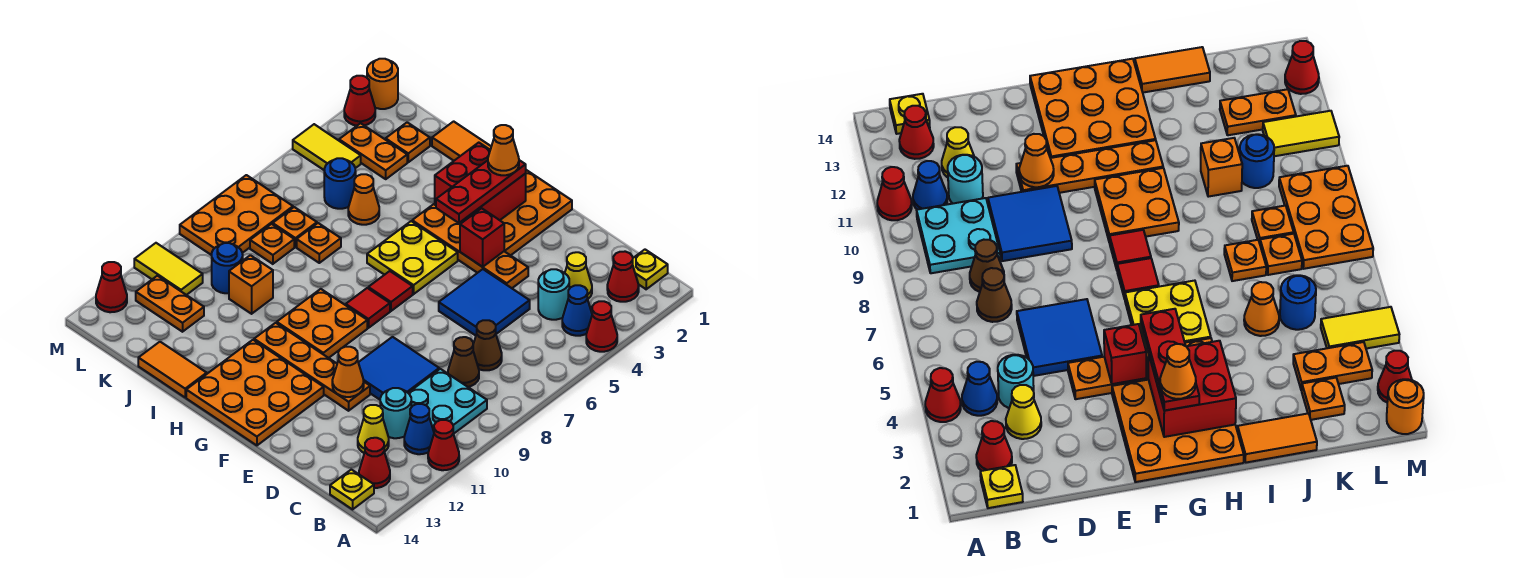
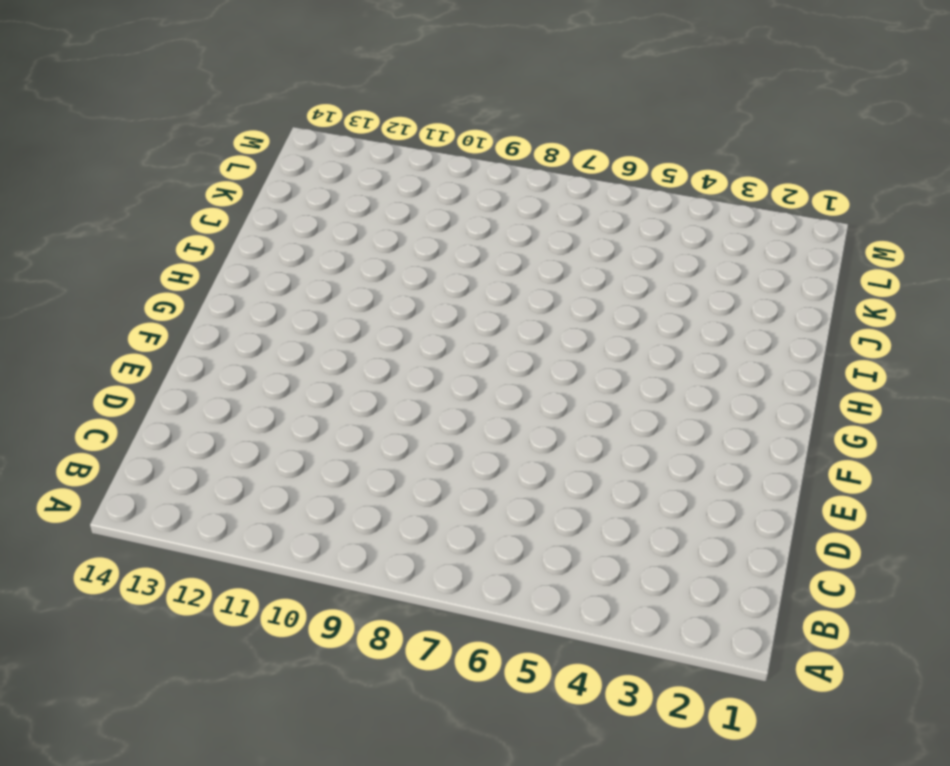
none -> red cone A4 level 1
none -> red cone A11 level 1
none -> yellow plate B1 level 1
none -> red cone B2 level 1

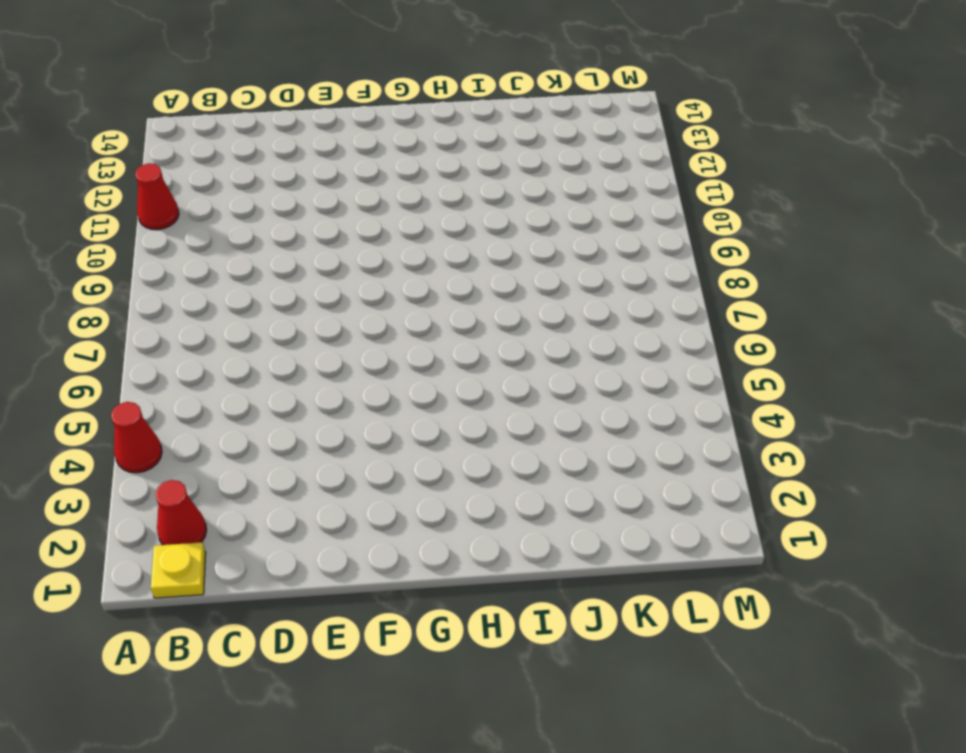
none -> blue cone B4 level 1
none -> cyan plate B9:C10 level 1
none -> blue cone B11 level 1
none -> red cone B13 level 1

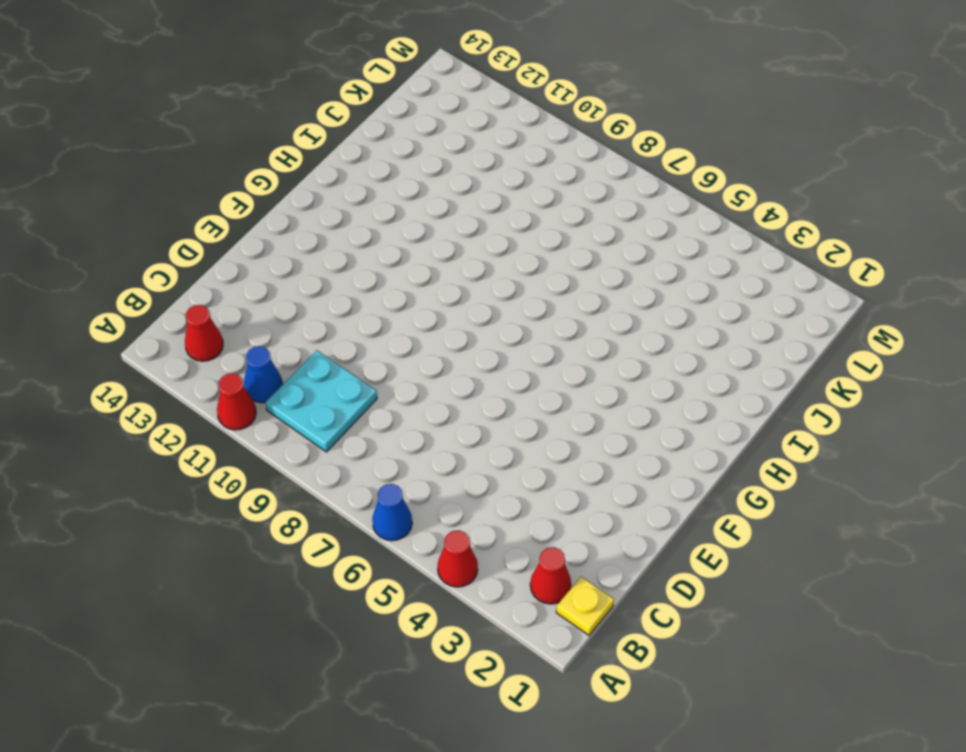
blue cone A6 level 1 -> blue cone B4 level 1
none -> yellow plate B14 level 1
none -> yellow cone C3 level 1
none -> cyan round brick C4 level 1
none -> brown cone C7 level 1

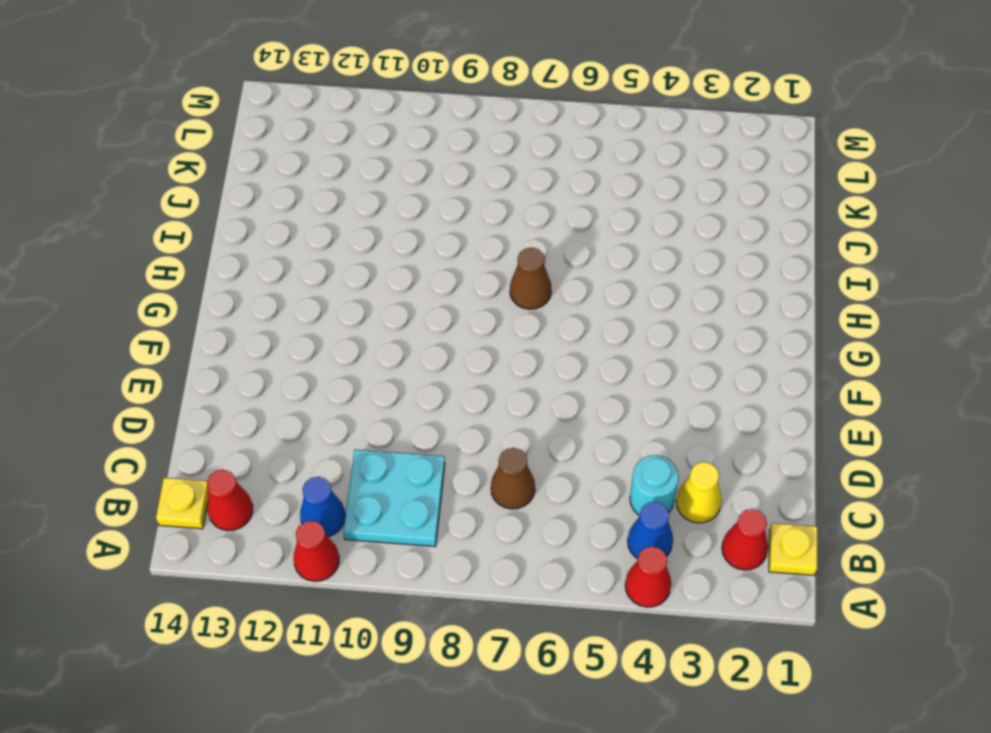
brown cone H7 level 1 -> brown cone C8 level 1
none -> cyan round brick C11 level 1
none -> yellow cone C12 level 1
none -> blue tile D5:E6 level 1
none -> blue tile D9:E10 level 1

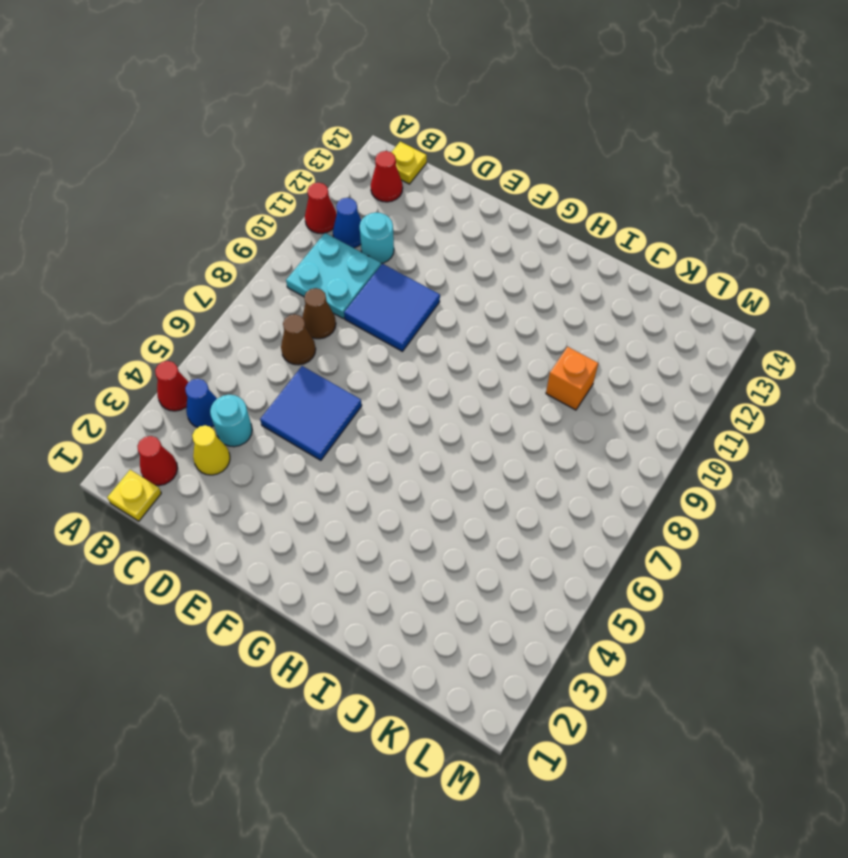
none -> yellow cone C12 level 1
none -> orange plate E4:H4 level 1
none -> orange plate E11:H11 level 1
none -> orange plate F1:H3 level 1

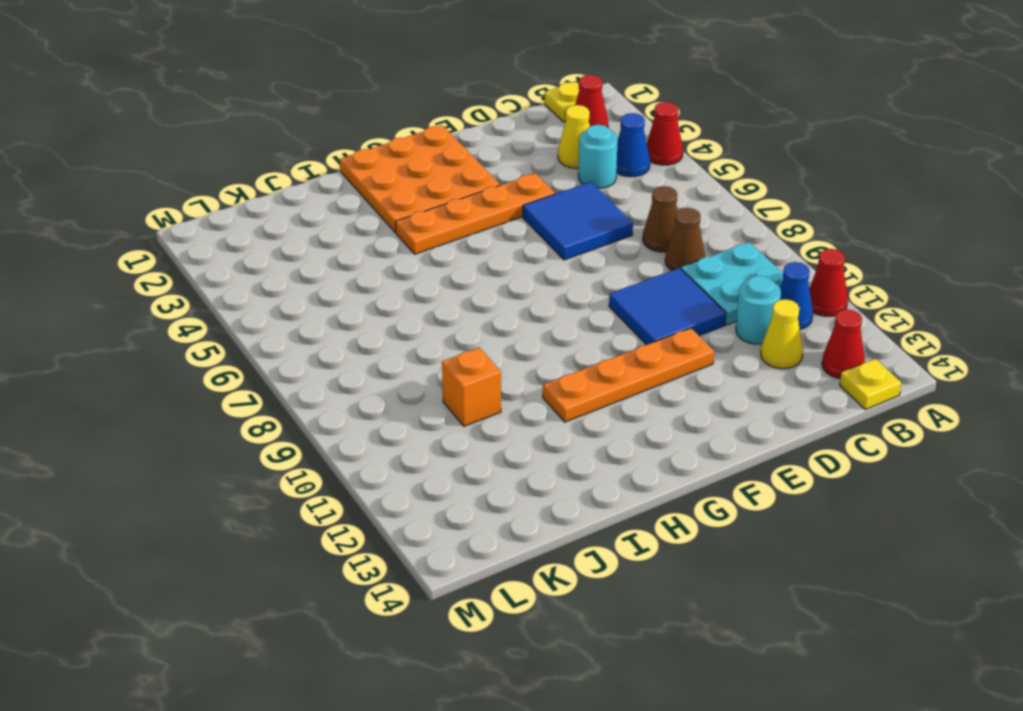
none -> orange plate F12:H14 level 1
none -> yellow plate G5:H6 level 1
none -> red tile G7 level 1
none -> red tile G8 level 1

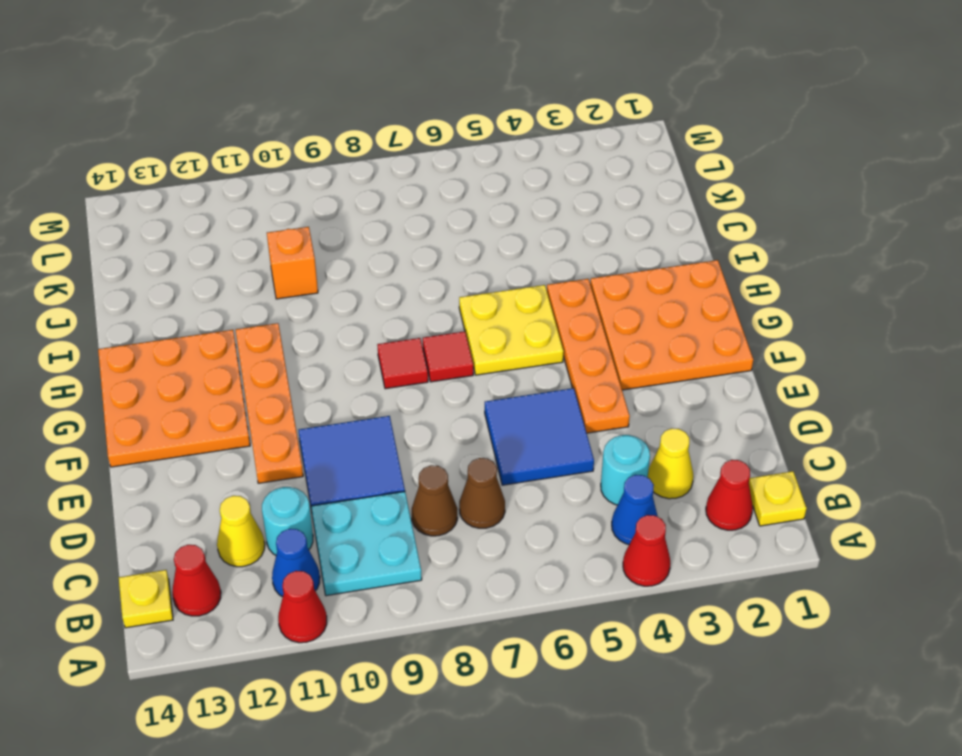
none -> orange plate G9:H10 level 1
none -> orange tile I1:J1 level 1
none -> orange tile I14:J14 level 1
none -> orange cone J5 level 1

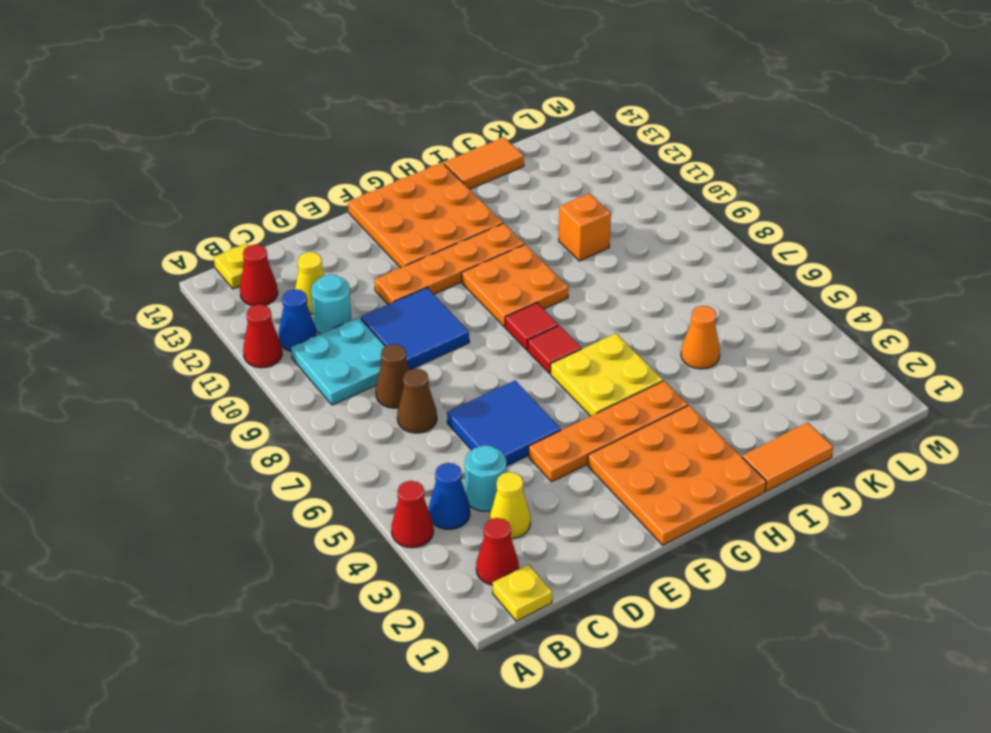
none -> orange plate J7 level 1
none -> orange plate K2 level 1
none -> orange plate K3:L3 level 1
none -> blue round brick K5 level 1

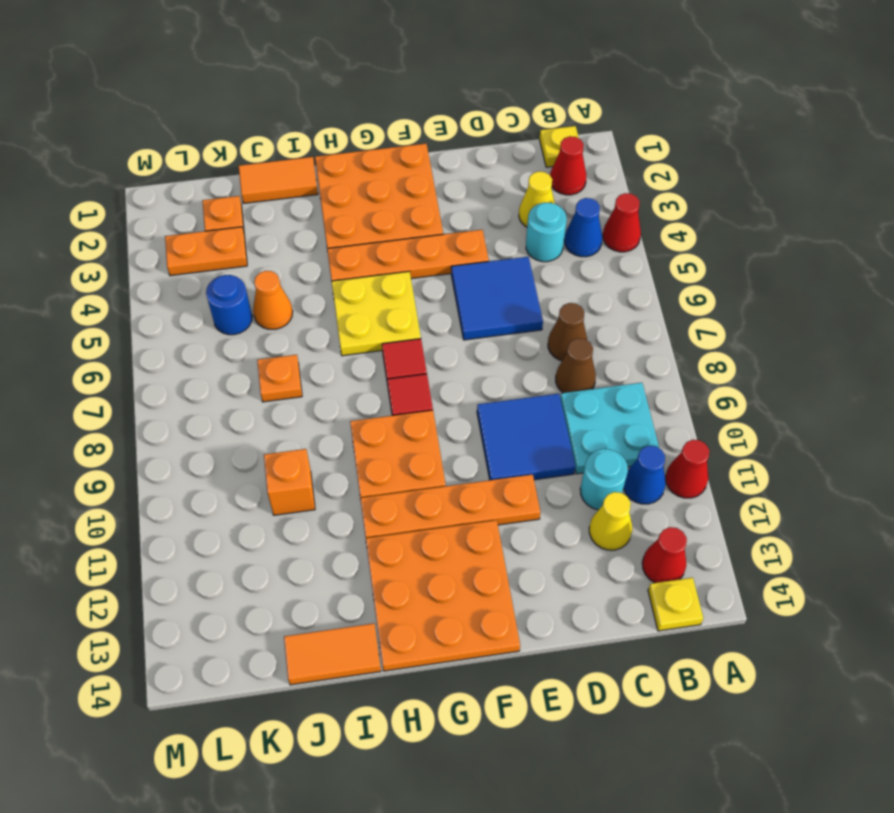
none -> orange plate K7 level 1
none -> orange plate K8 level 1
none -> blue round brick K10 level 1
none -> orange plate K12:L12 level 1

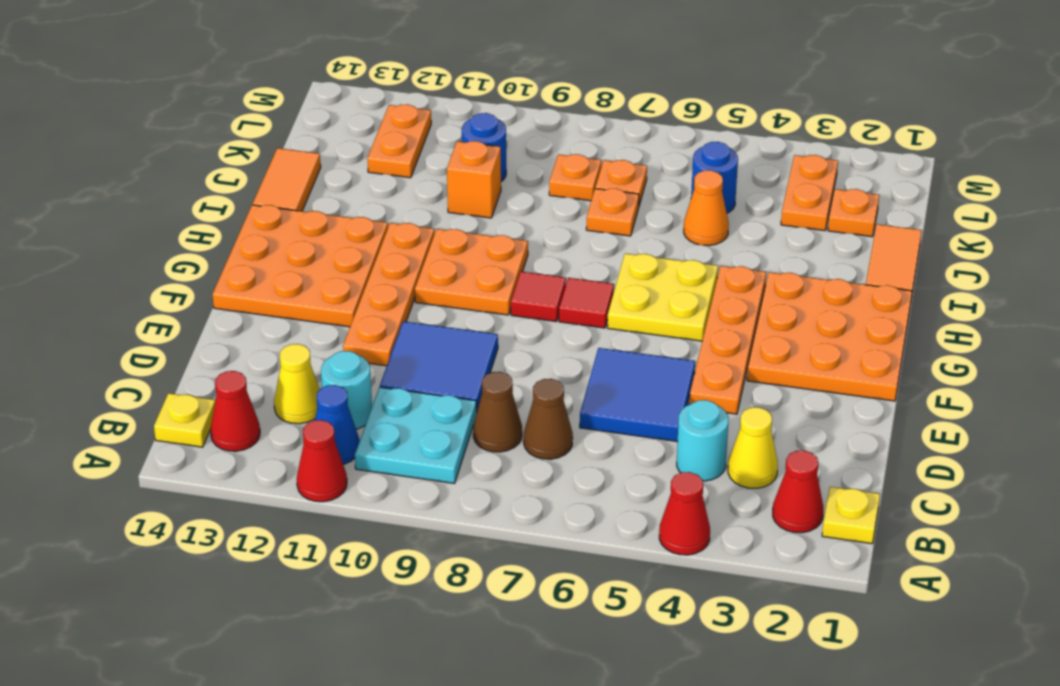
none -> blue cone B4 level 1
none -> yellow tile L4:M4 level 1
none -> orange plate L7:M9 level 1
none -> yellow tile L11:M11 level 1

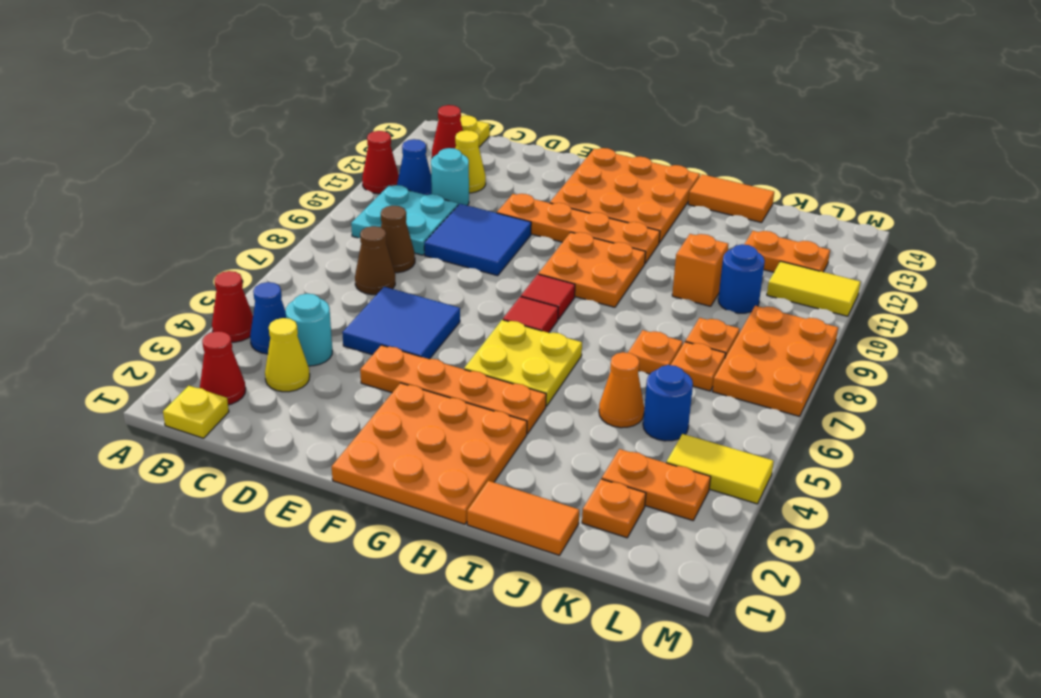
none -> orange round brick M1 level 1
none -> red cone M2 level 1
none -> red cone M13 level 1
none -> orange cone E11 level 2

